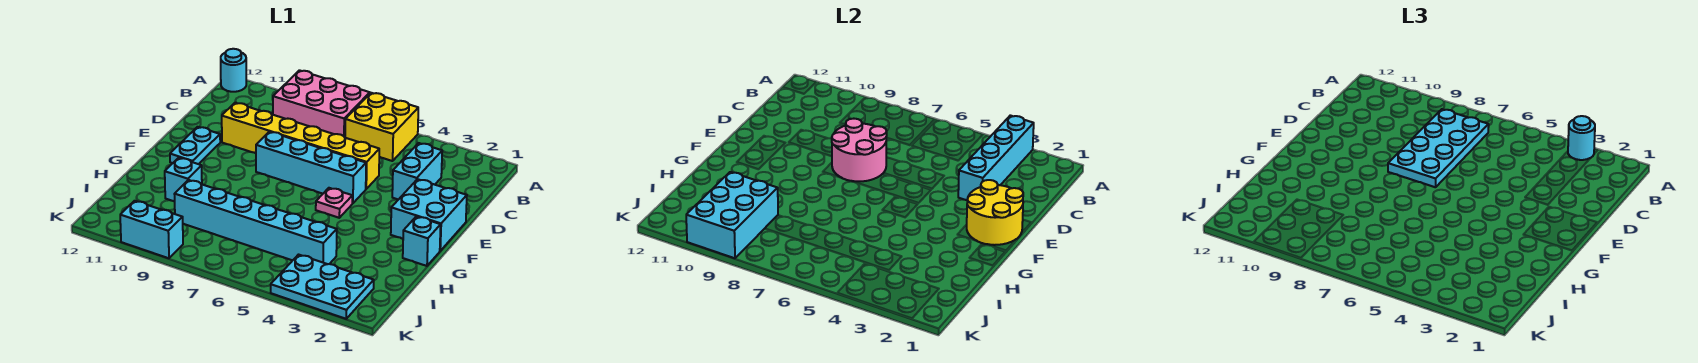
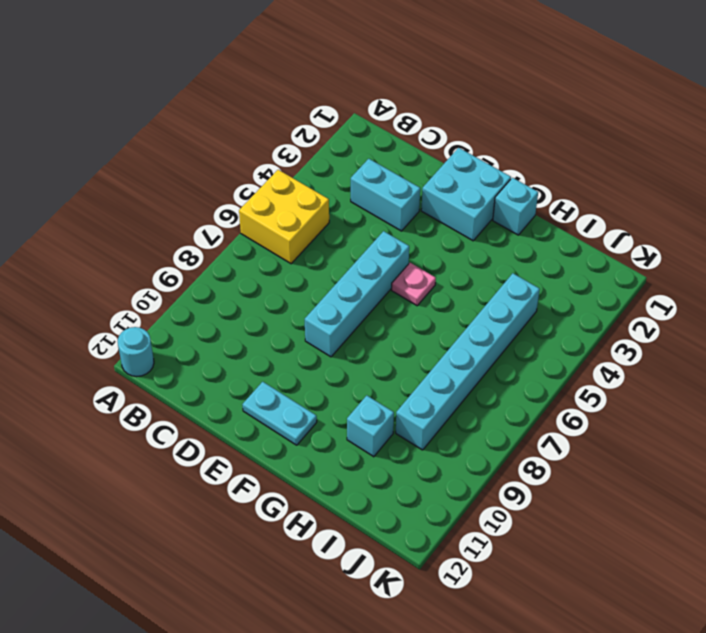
none -> pink brick A7:B9 level 1
none -> yellow brick D5:D10 level 1
none -> cyan plate J2:K4 level 1

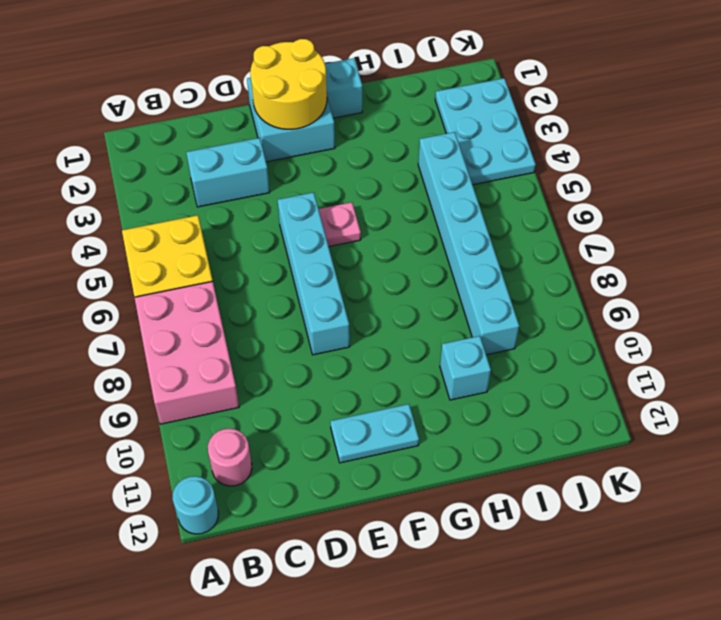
pink round brick B11 level 1 -> none
none -> yellow brick D5:D10 level 1
none -> cyan brick K9:K10 level 1
none -> cyan brick A3:D3 level 2

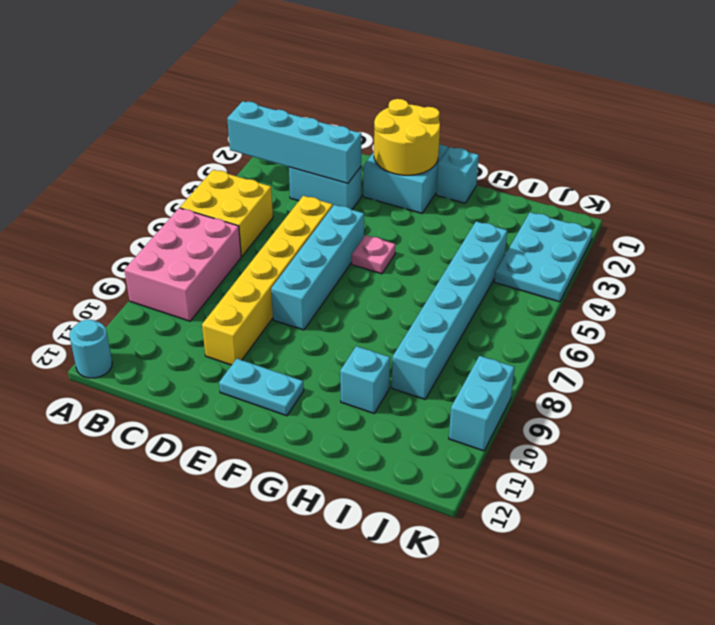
none -> pink round brick D7:E8 level 2
none -> cyan brick I9:K10 level 2
none -> cyan round brick A3 level 3

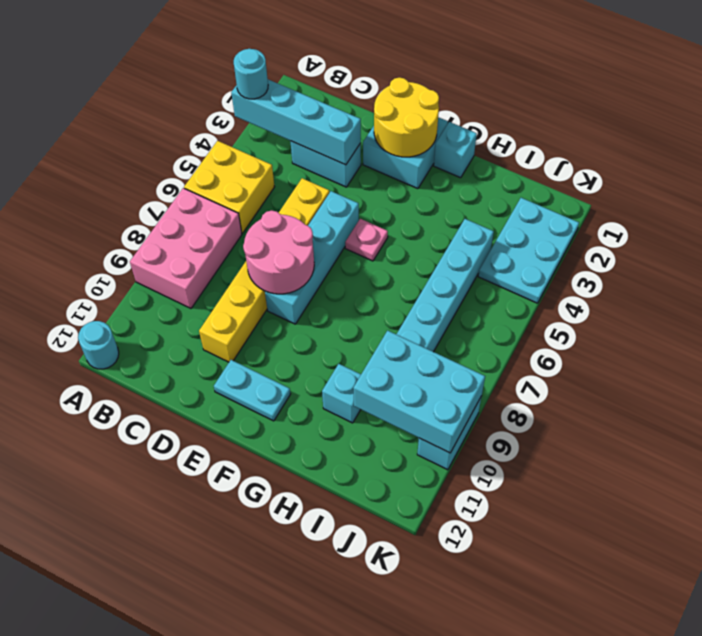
none -> cyan plate B7:E8 level 3

